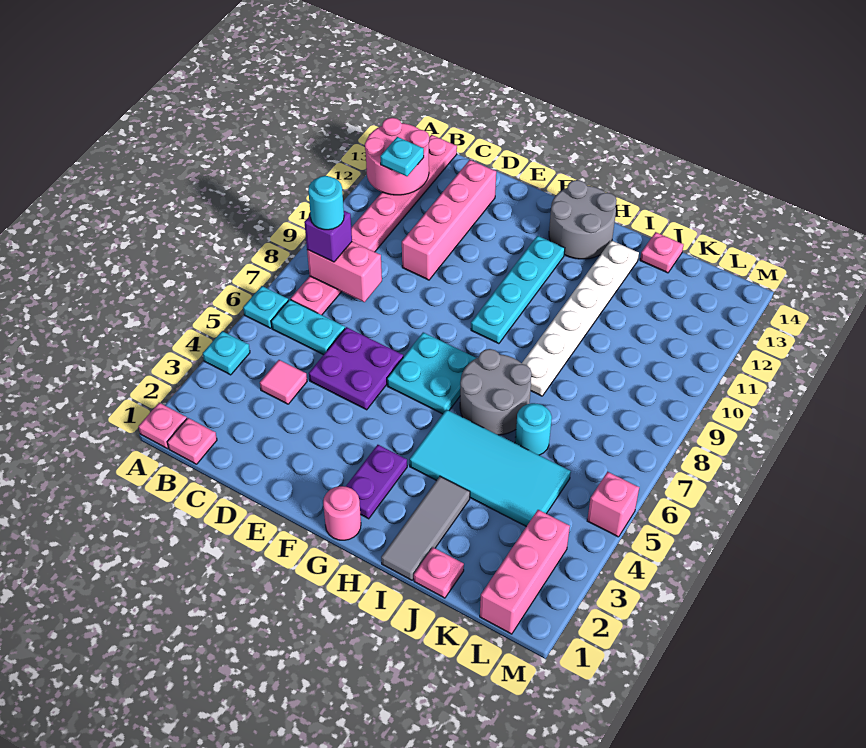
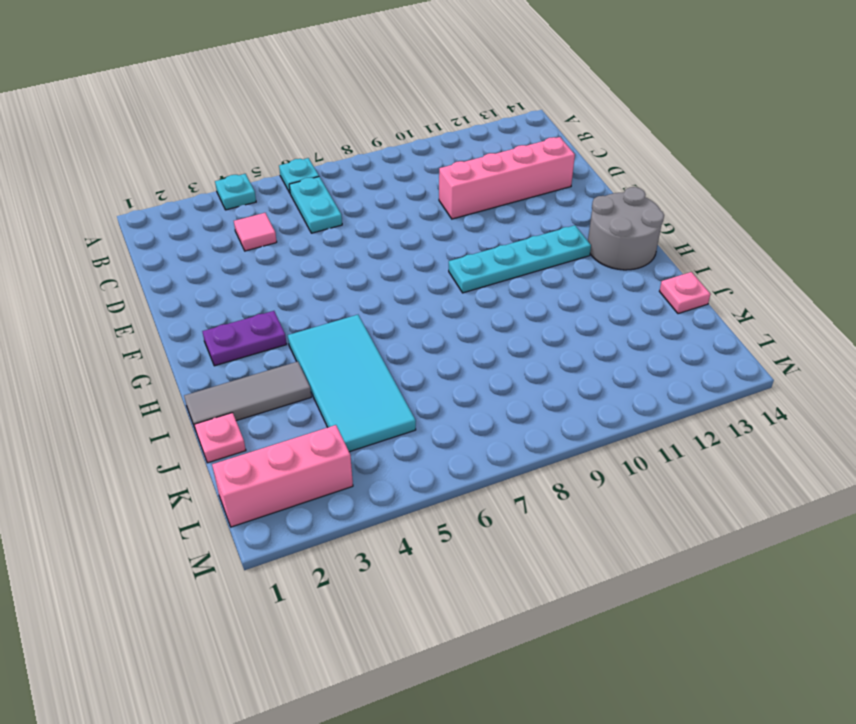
none -> pink plate A1 level 1
none -> pink plate B1 level 1
none -> pink plate B7:B14 level 1

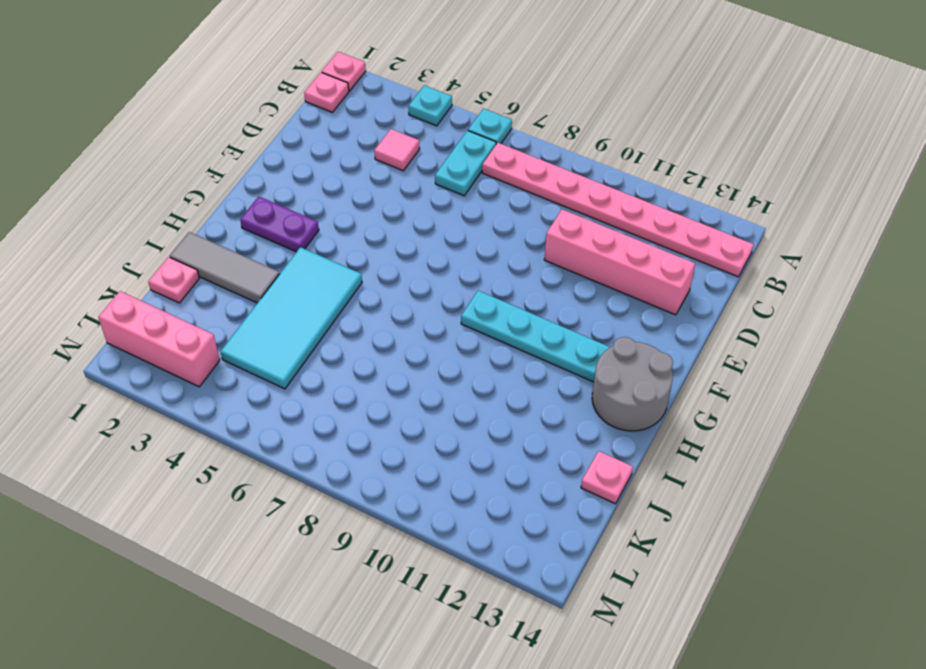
none -> purple plate D5:E6 level 1
none -> cyan plate F6:G7 level 1
none -> pink round brick G1 level 1

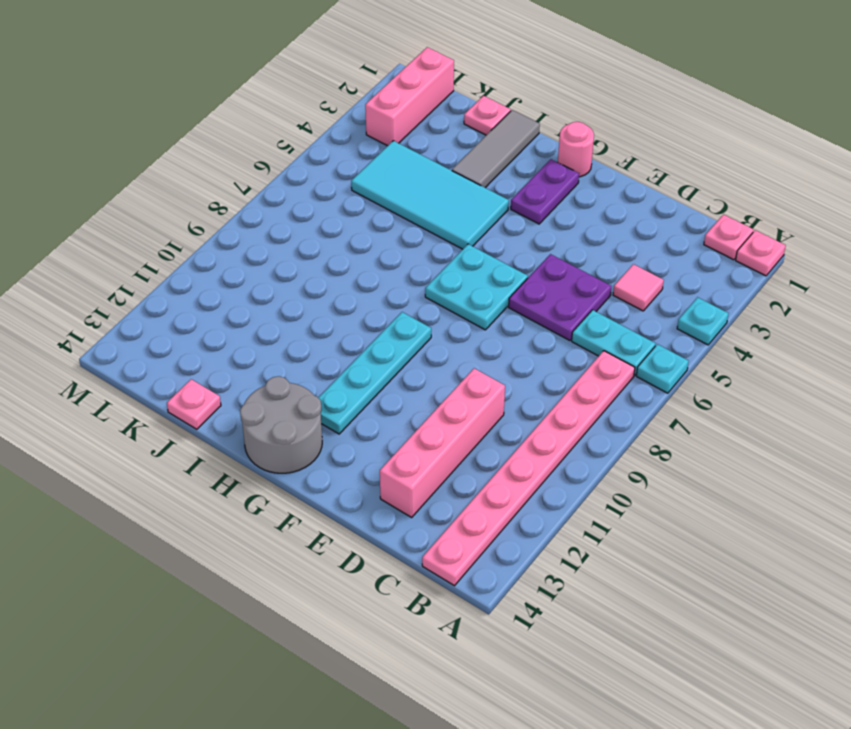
none -> grey round brick H6:I7 level 1
none -> white plate I8:I13 level 1
none -> cyan round brick J6 level 1

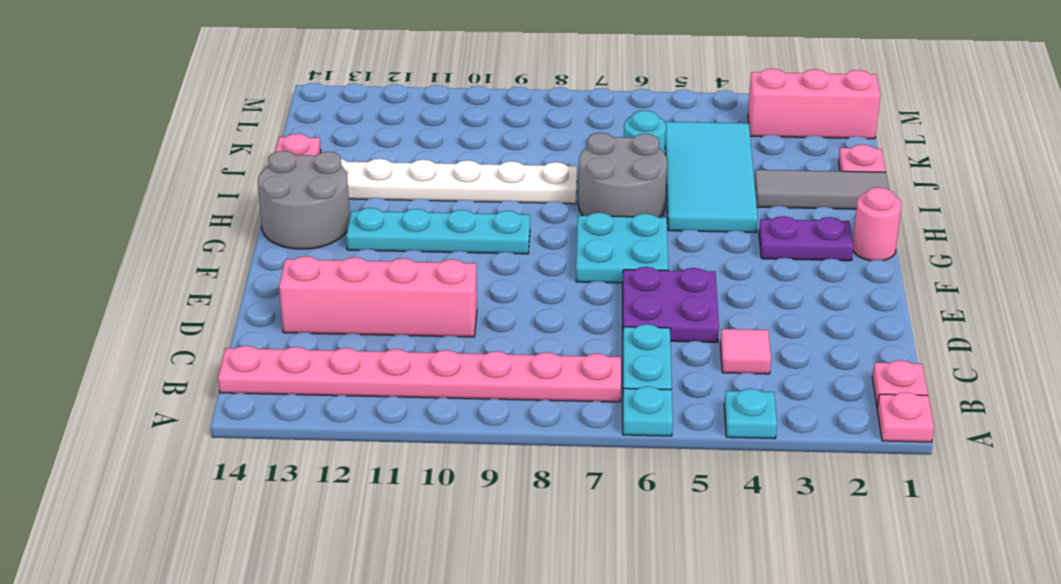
none -> pink brick M5 level 1
none -> pink round brick A12:B13 level 2
none -> pink brick B8:C8 level 2

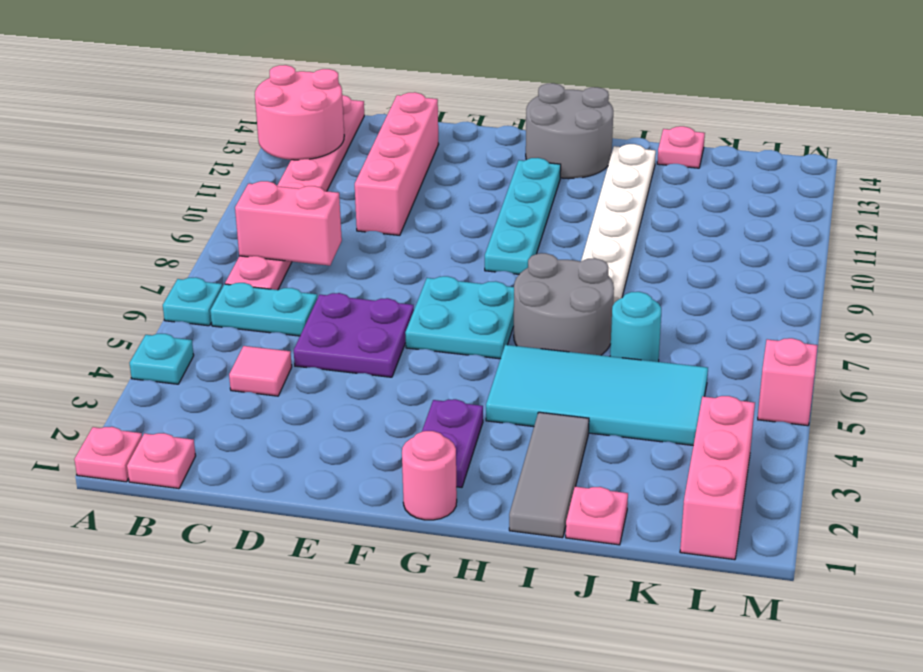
none -> purple brick B8 level 3
none -> cyan plate B12 level 3
none -> cyan round brick B8 level 4

